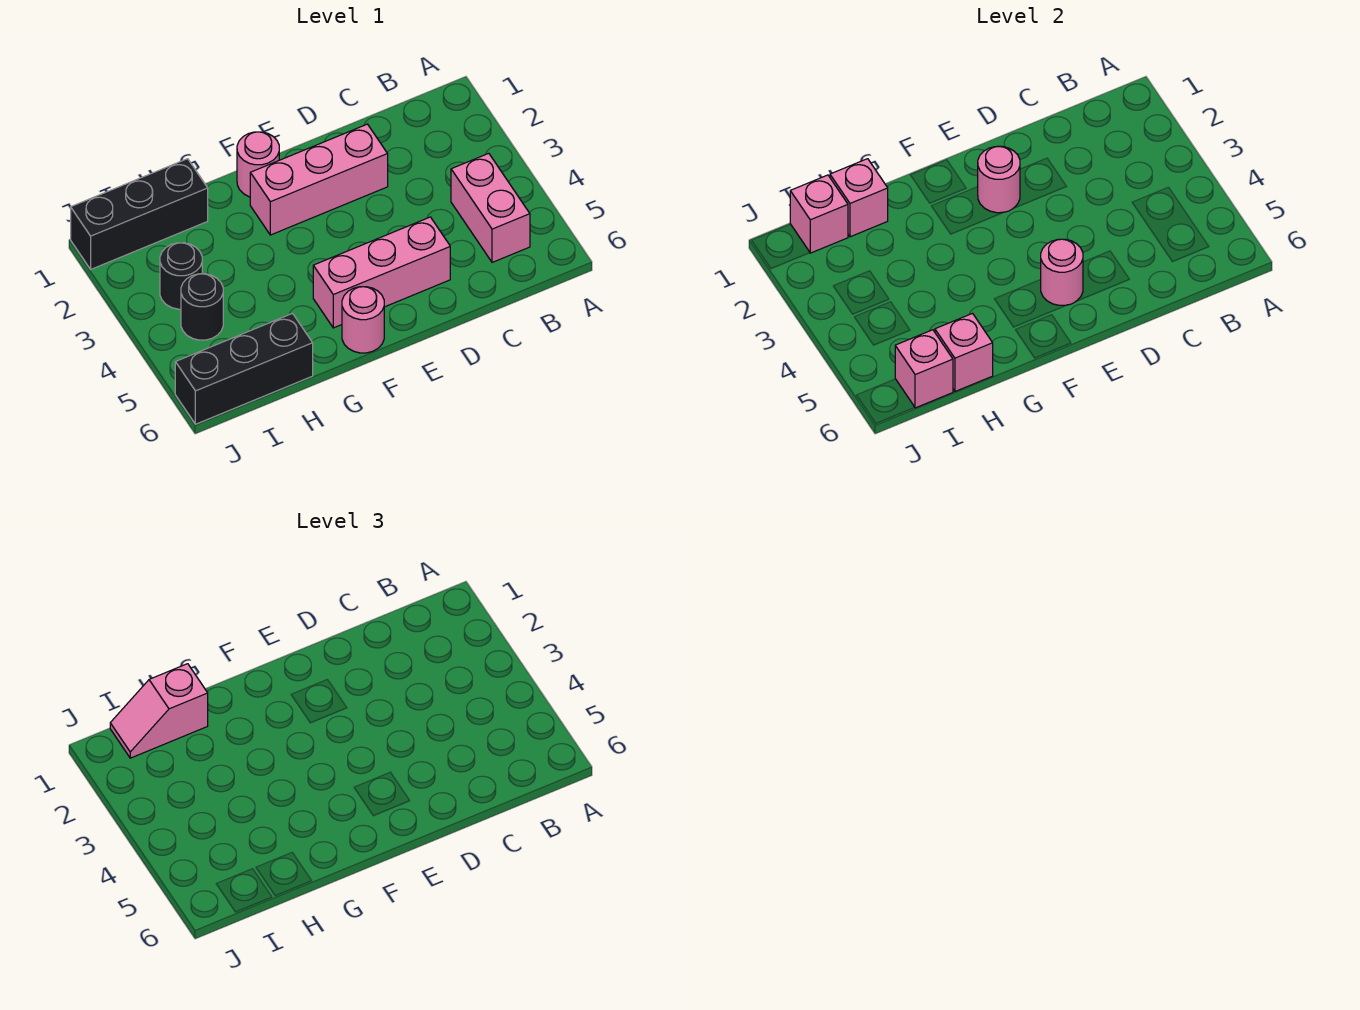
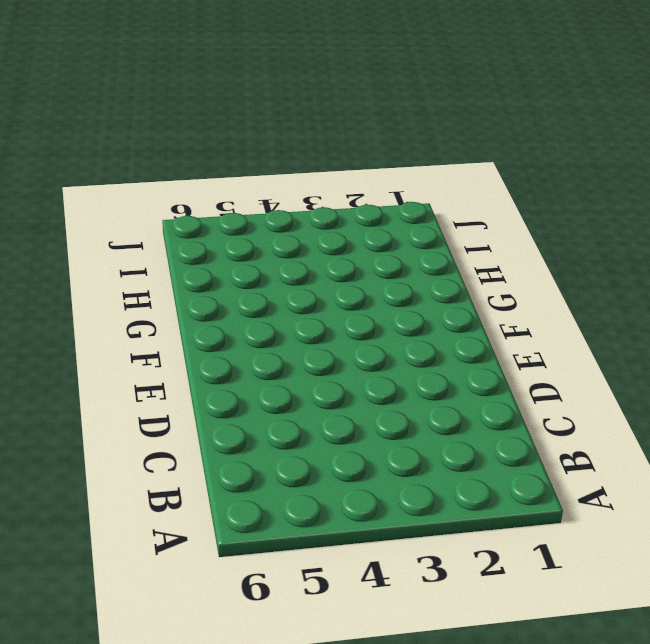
none -> pink brick B4:B5 level 1
none -> pink brick D2:F2 level 1
none -> pink brick D5:F5 level 1

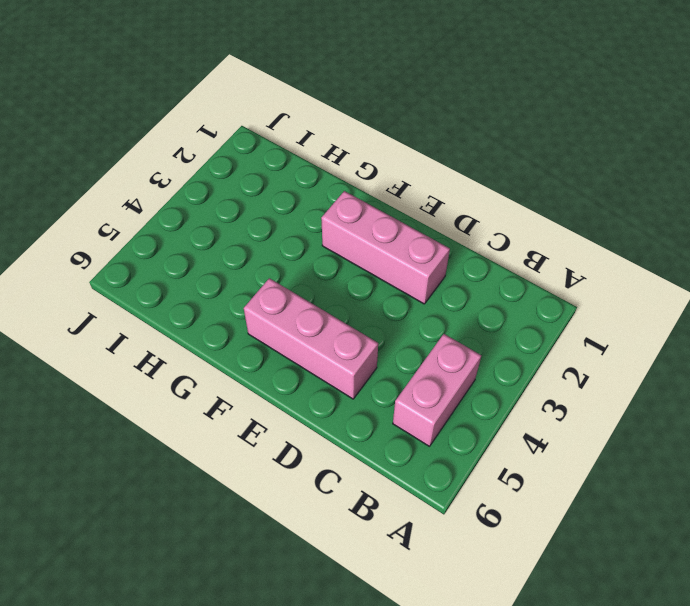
none -> pink round brick F1 level 1
none -> pink round brick F6 level 1
none -> black brick H1:J1 level 1

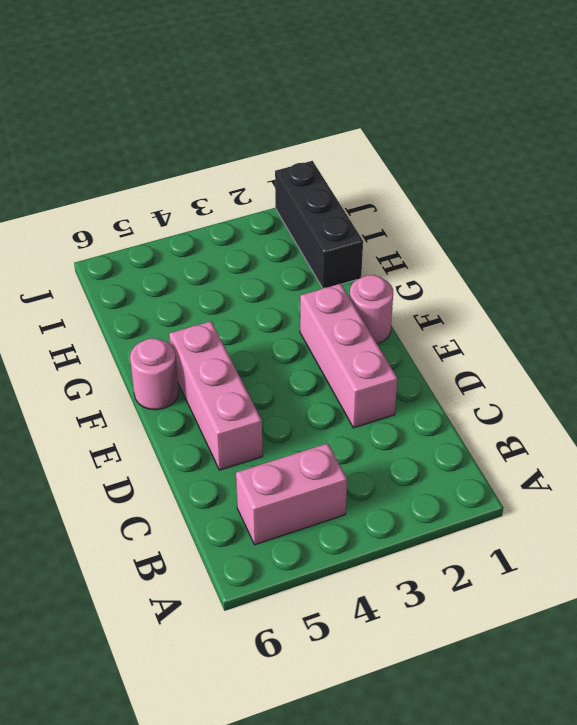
none -> black brick H6:J6 level 1
none -> black round brick I3 level 1
none -> black round brick I4 level 1

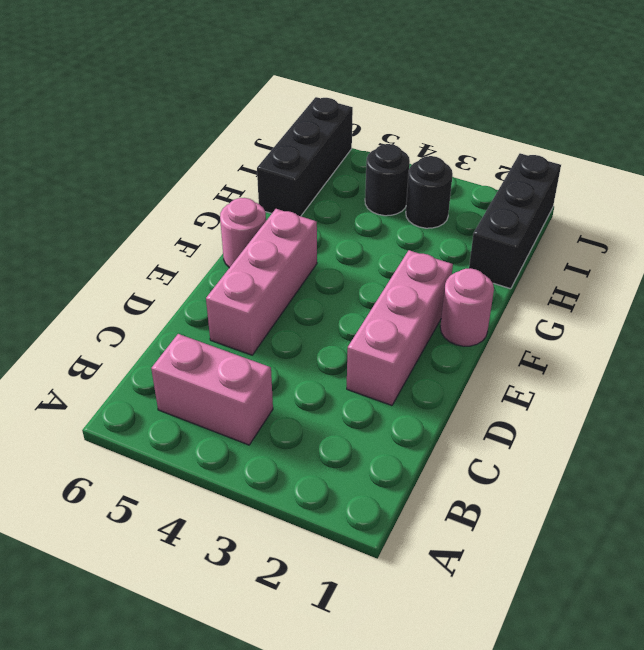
none -> pink round brick E2 level 2
none -> pink round brick E5 level 2
none -> pink brick H1 level 2

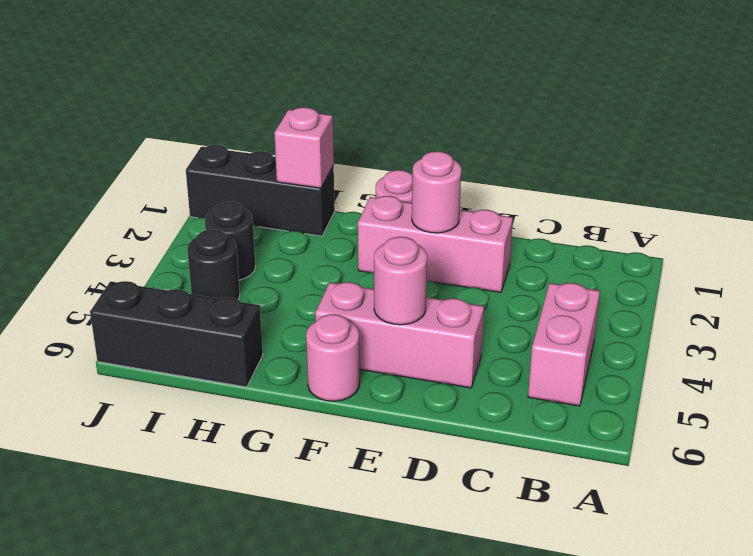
none -> pink brick H6 level 2
none -> pink brick I1 level 2
none -> pink brick I6 level 2

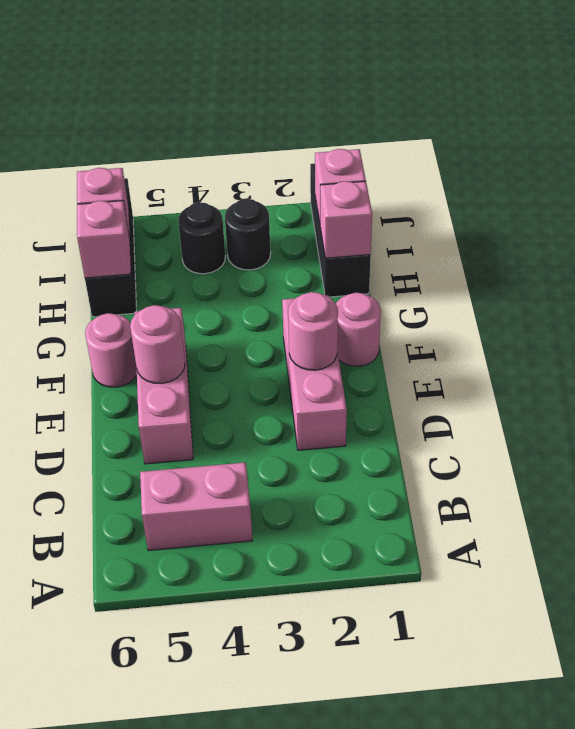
none -> pink slope H1:I1 level 3 top H

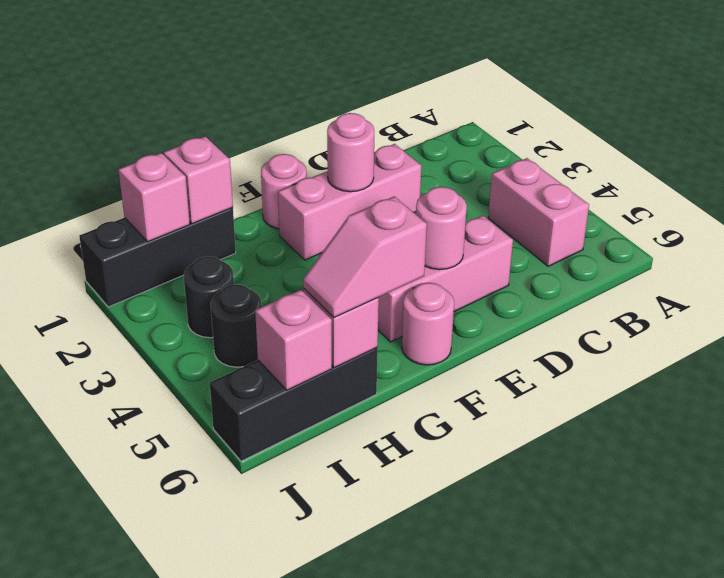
pink slope G6:H6 level 3 top G -> pink slope H1:I1 level 3 top H

